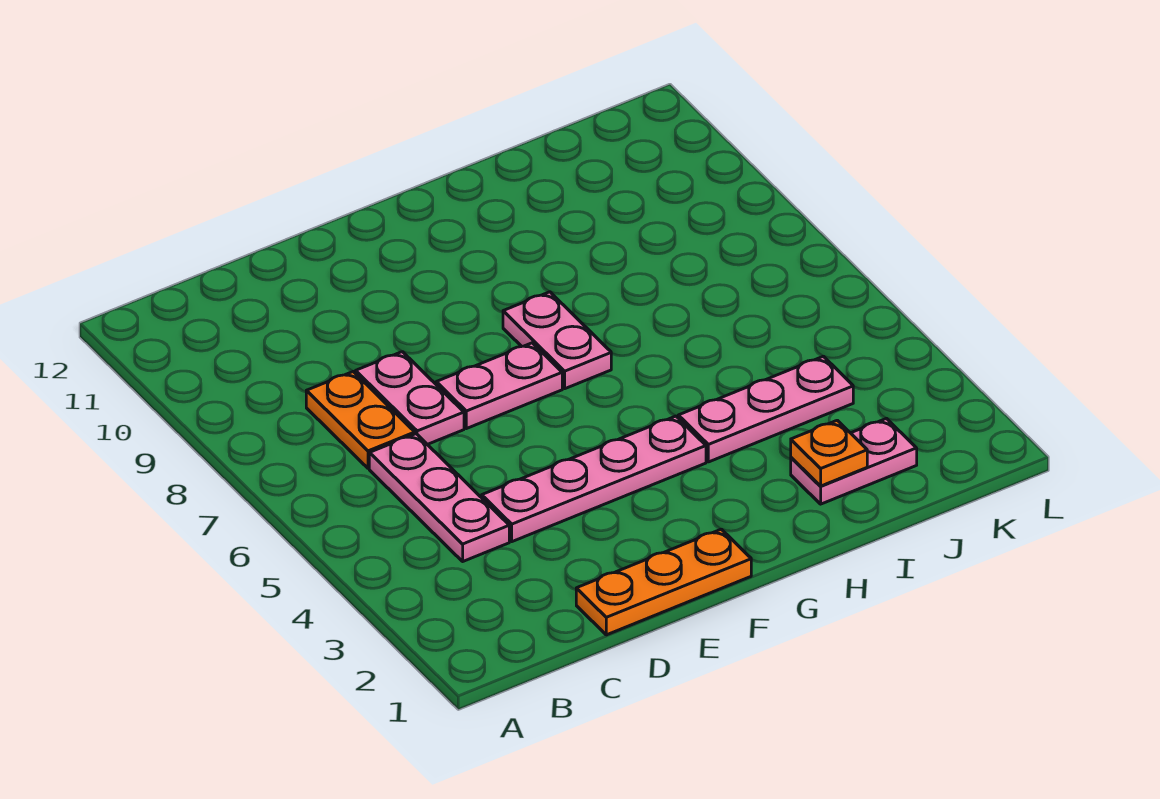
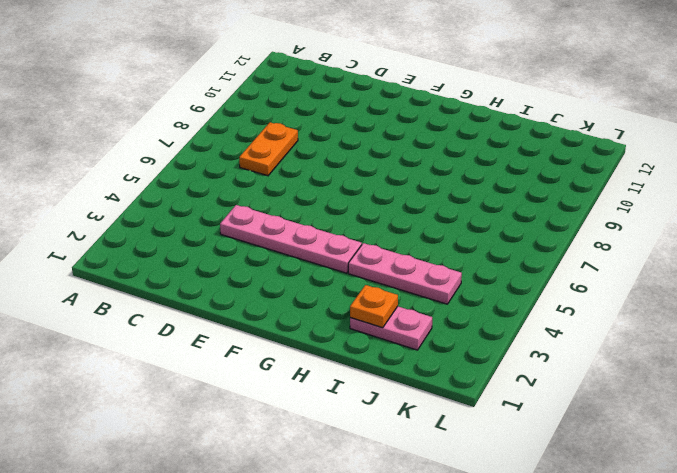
none -> pink plate C4:C6 level 1
none -> orange plate D1:F1 level 1

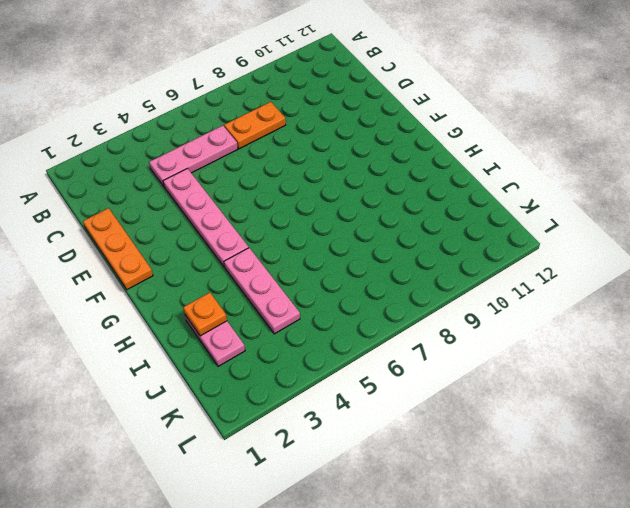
none -> pink plate D7:D8 level 1
none -> pink plate E7:F7 level 1

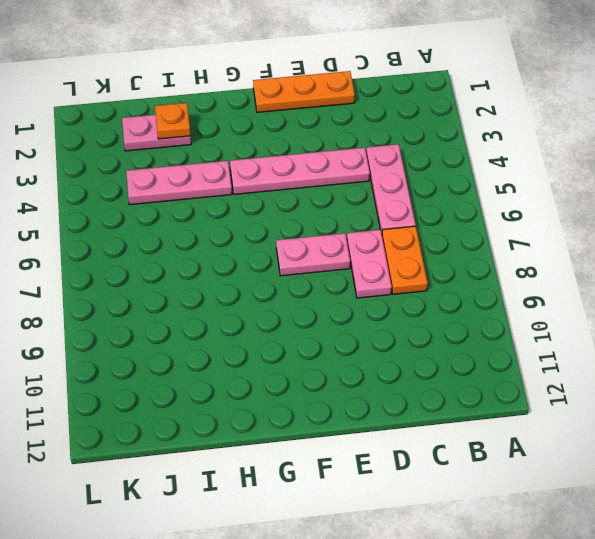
none -> pink plate G7:G8 level 1

